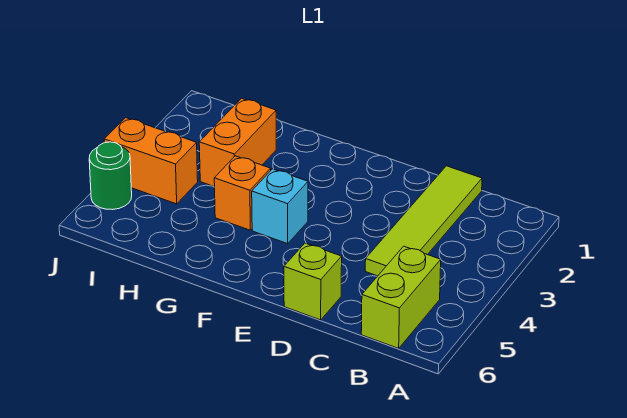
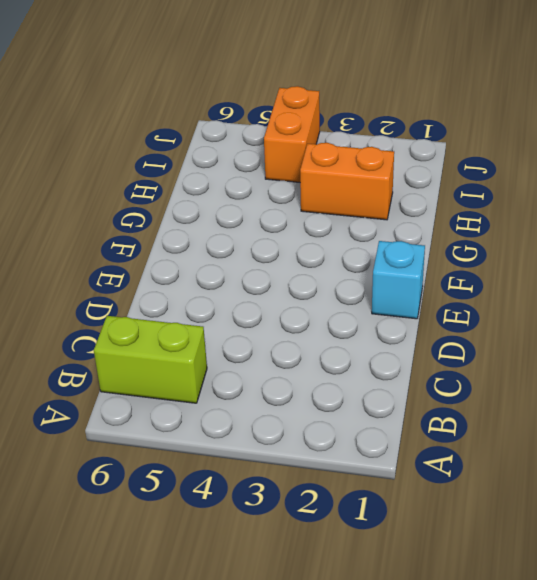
cyan brick E1 level 1 -> cyan brick F4 level 1
none -> lime tile C1:C4 level 1
none -> lime brick D6 level 1

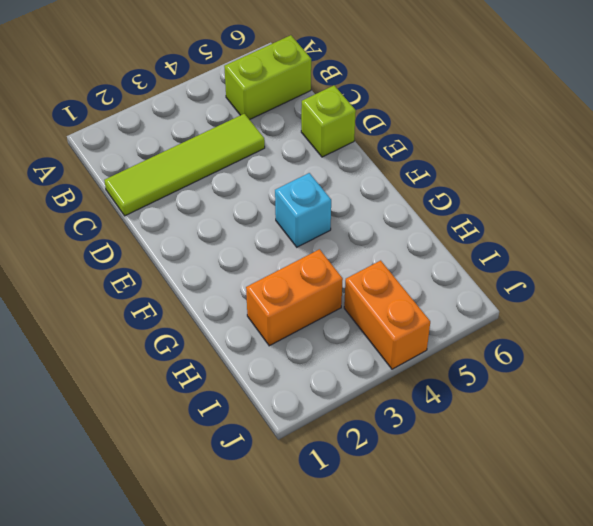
none -> orange brick G4 level 1
none -> green round brick J5 level 1

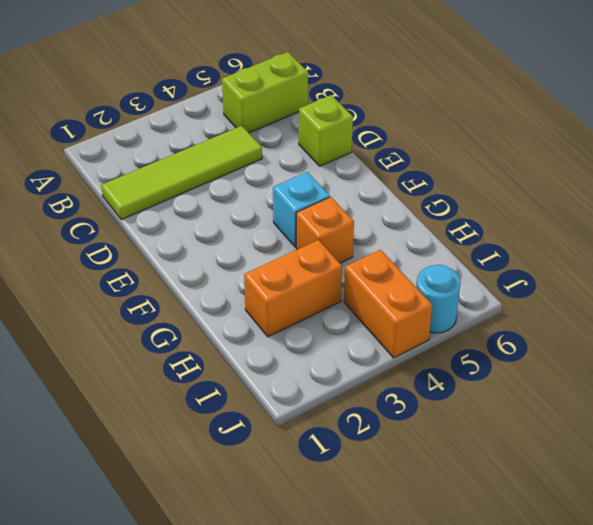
cyan round brick J5 level 1 -> green round brick J5 level 1

